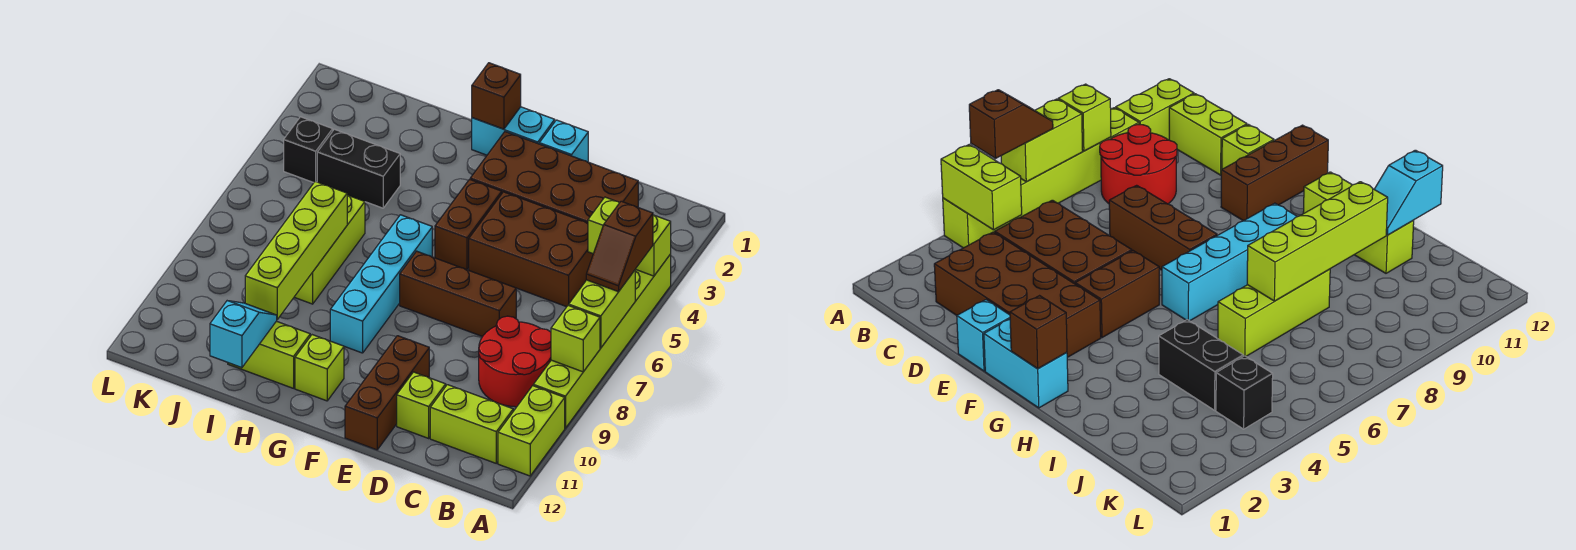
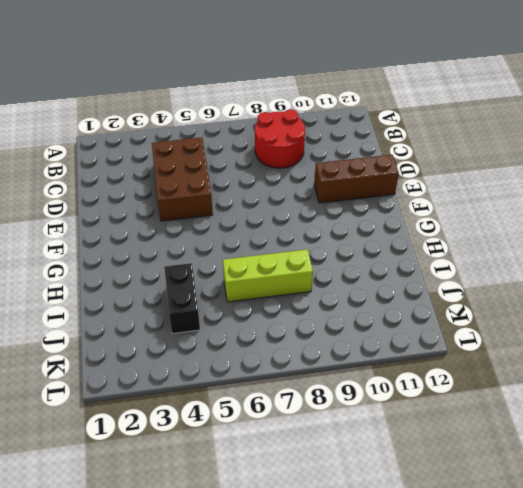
none -> lime brick A4:A9 level 1
none -> lime brick A10:A11 level 1
none -> lime brick B11:C11 level 1

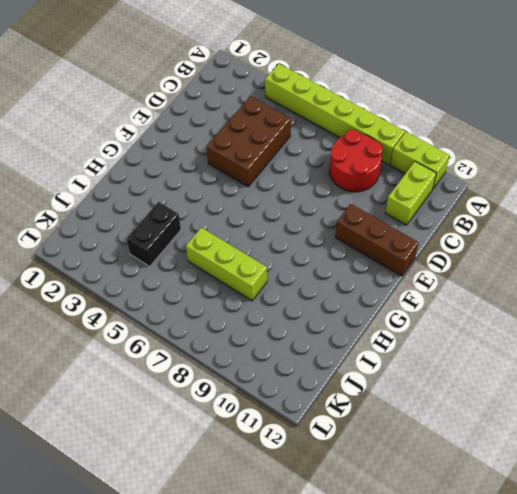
none -> brown brick C2:F3 level 1
none -> brown brick D7:F7 level 1
none -> lime brick D11 level 1

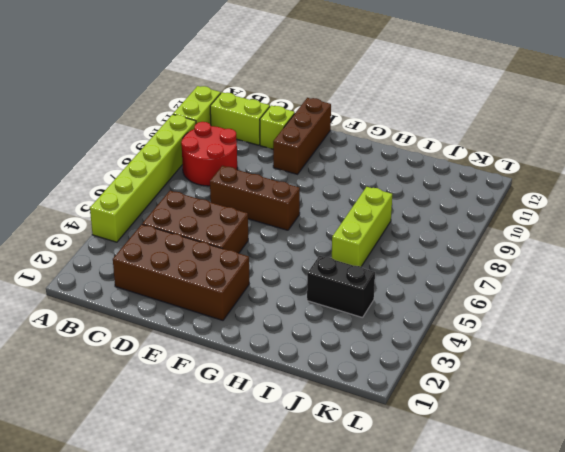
none -> cyan brick E1 level 1
none -> cyan brick F1:G1 level 1
none -> brown brick F4:F5 level 1

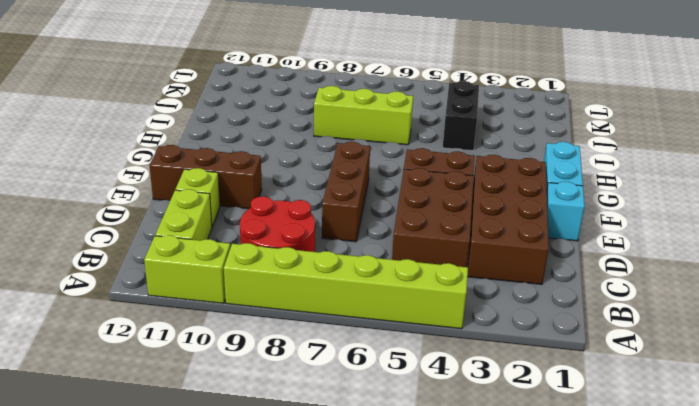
none -> cyan brick G6:G9 level 1
none -> lime brick G11 level 1
none -> lime brick H11:I11 level 1

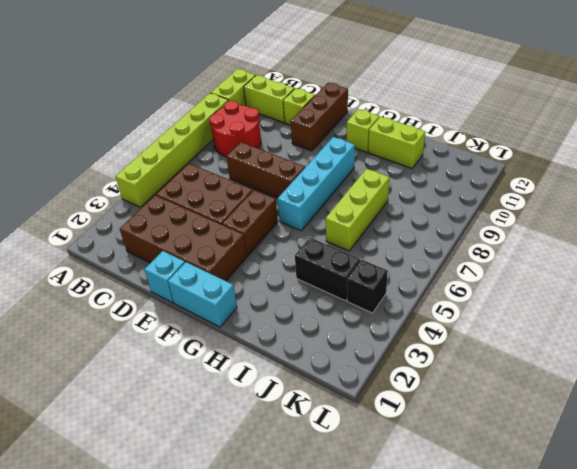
none -> lime brick A4:B4 level 2
none -> lime brick A6:A7 level 2
none -> lime brick A8 level 2

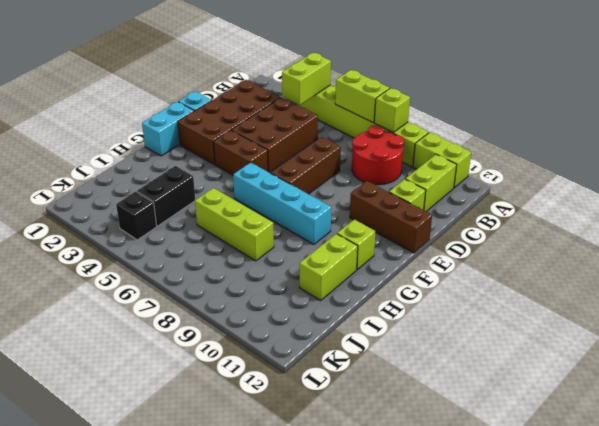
none -> brown brick G1 level 2
none -> lime brick I7:I10 level 2
none -> cyan slope I11:I12 level 2 top 12

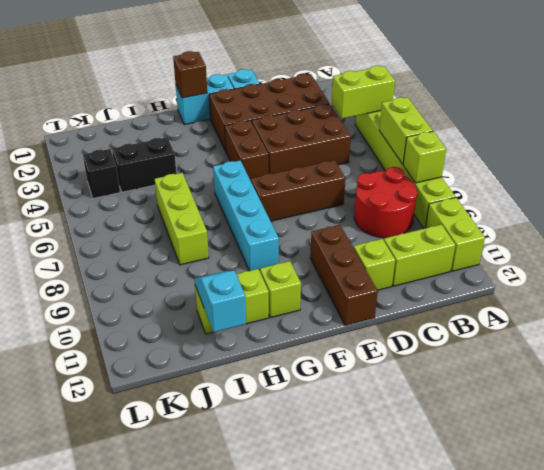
none -> lime brick I7:I10 level 2
none -> brown slope A5:A6 level 3 top 5

